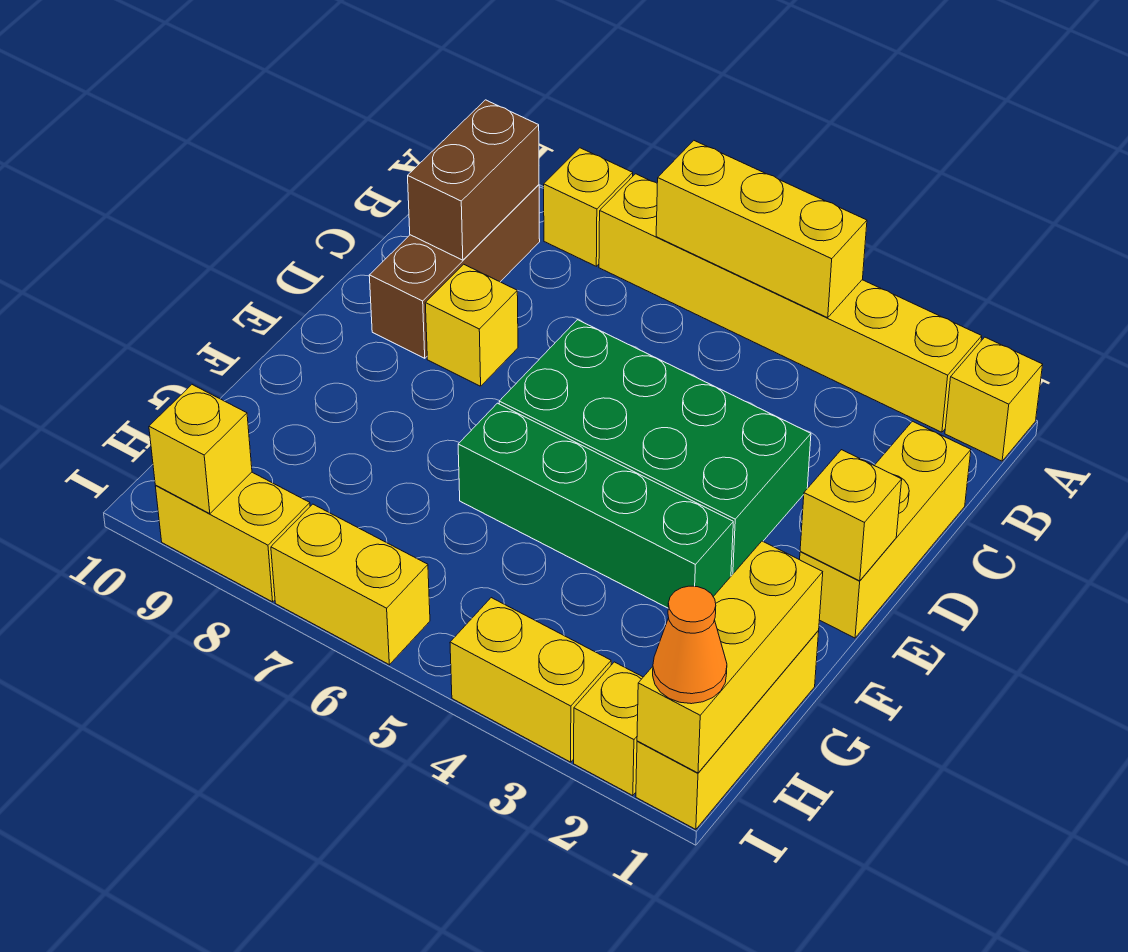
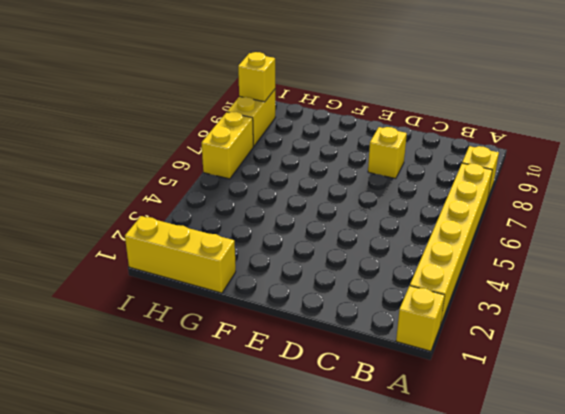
none -> brown brick B9:D9 level 1
none -> yellow brick C1:E1 level 1
none -> green brick D3:E6 level 1

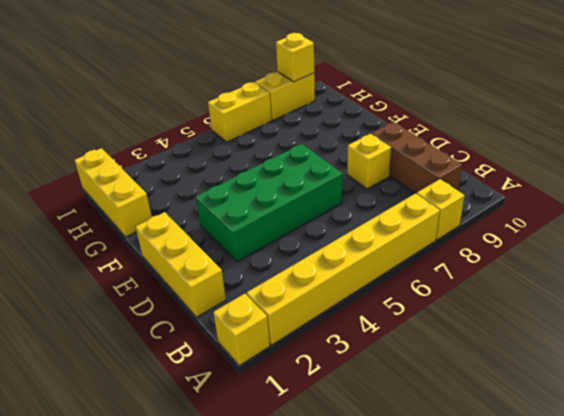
none -> green brick F3:F6 level 1
none -> yellow brick I2 level 1
none -> yellow brick I3:I4 level 1

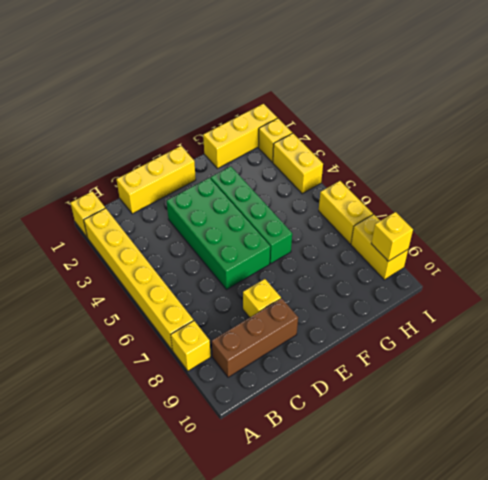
none -> yellow brick A4:A6 level 2
none -> brown brick B9:C9 level 2
none -> yellow brick E1 level 2

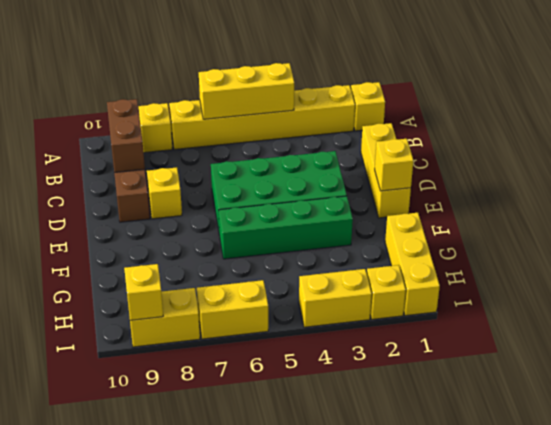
none -> yellow brick G1:I1 level 2
none -> orange cone I1 level 3

